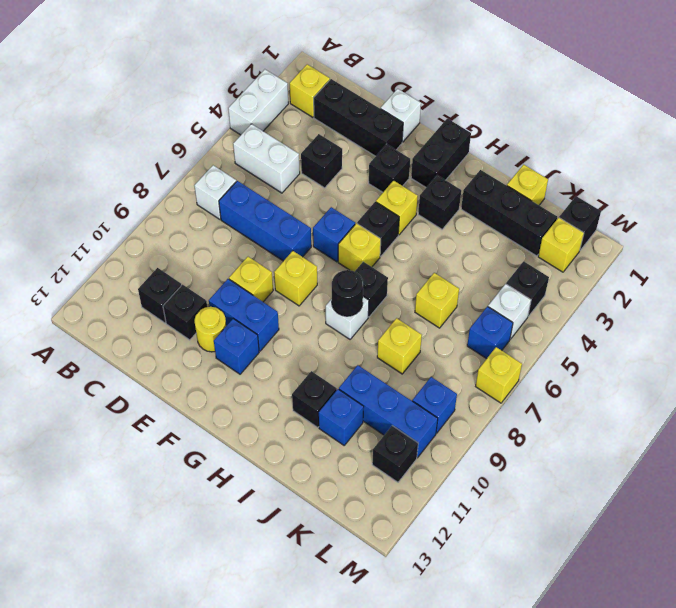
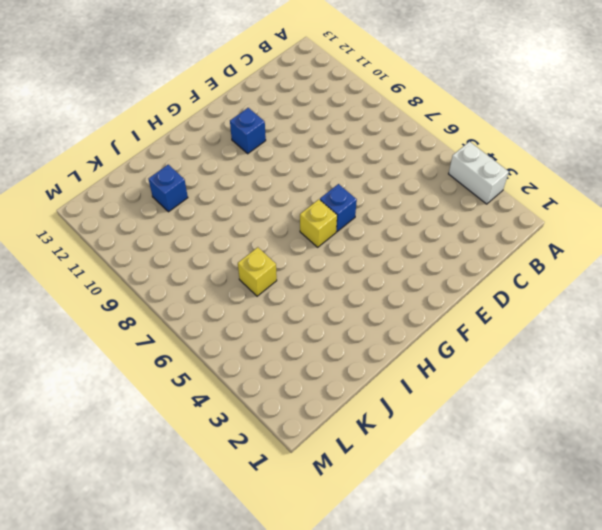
none -> yellow brick B2 level 1
none -> white brick B5:C5 level 1
none -> white brick B7 level 1
none -> black brick C2:E2 level 1

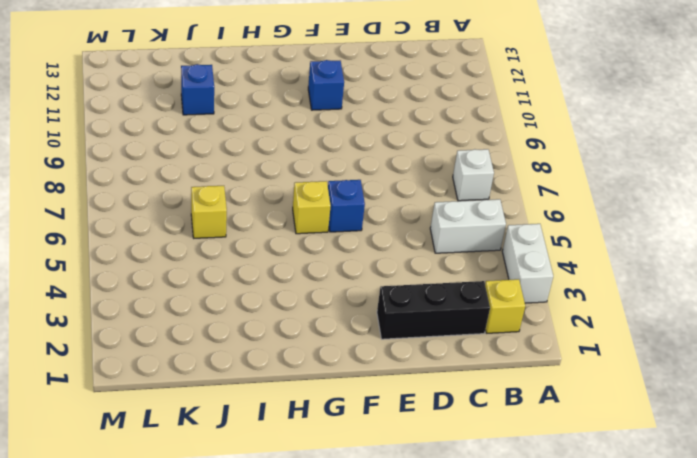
none -> blue brick C7:E7 level 1
none -> black brick C11 level 1
none -> black brick D4 level 1
none -> black brick D11 level 1

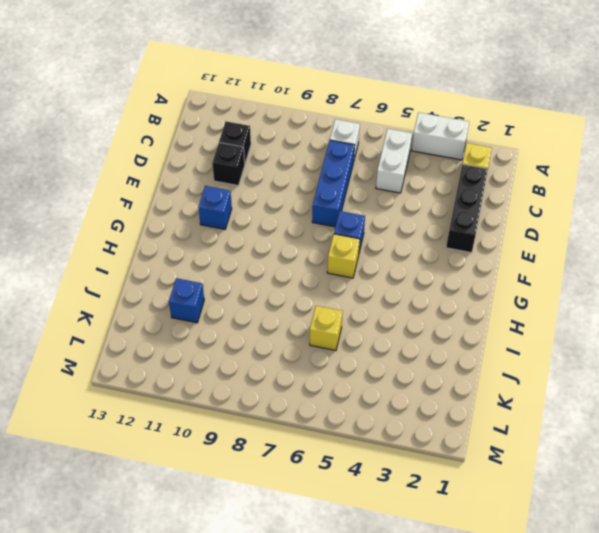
none -> black brick D4 level 1
none -> white brick E1 level 1
none -> yellow brick E9 level 1
none -> blue brick E10:F10 level 1

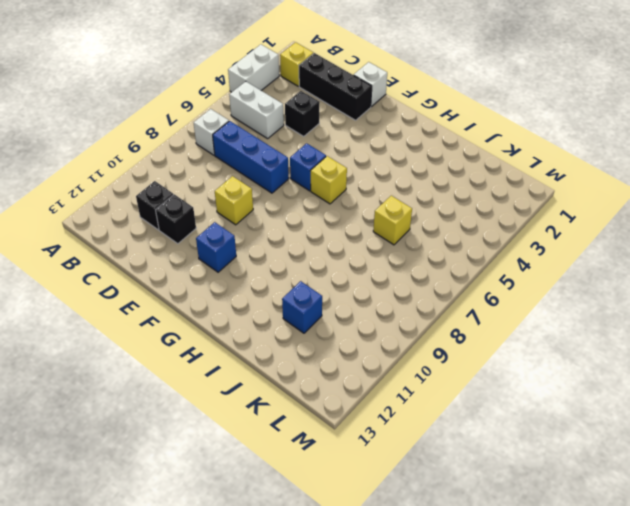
none -> blue brick E10:F10 level 1
none -> yellow round brick E11 level 1
none -> black brick F3 level 1
none -> yellow brick F8 level 1

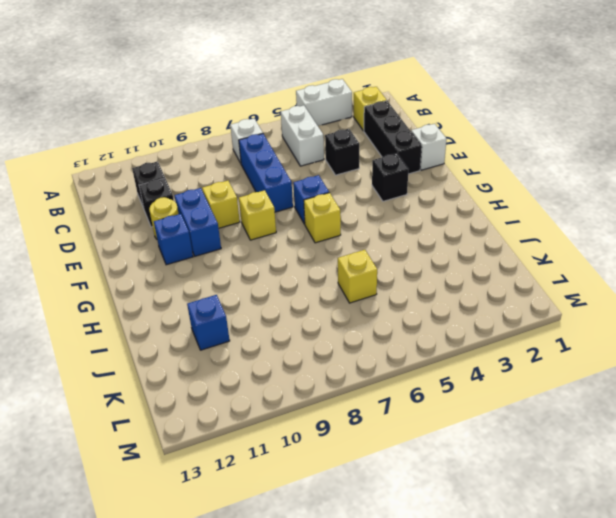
none -> black brick G1:G2 level 1
none -> yellow brick G4 level 1
none -> black brick G5 level 1
none -> black brick H3 level 1

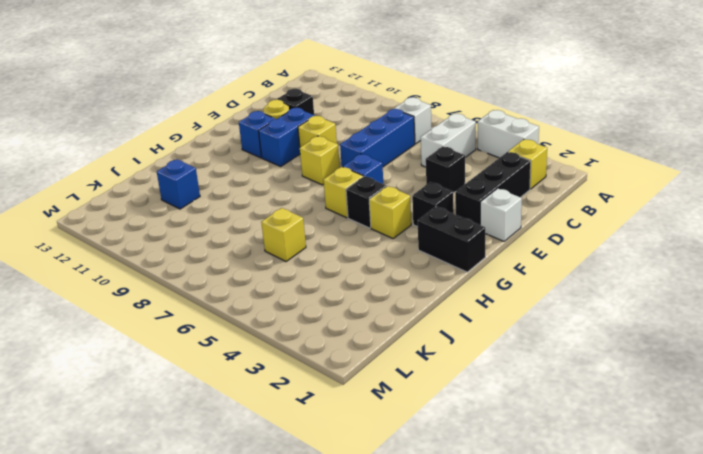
none -> black brick C11 level 1
none -> black brick H3 level 1
none -> black brick H7 level 1
none -> white brick H8 level 1

